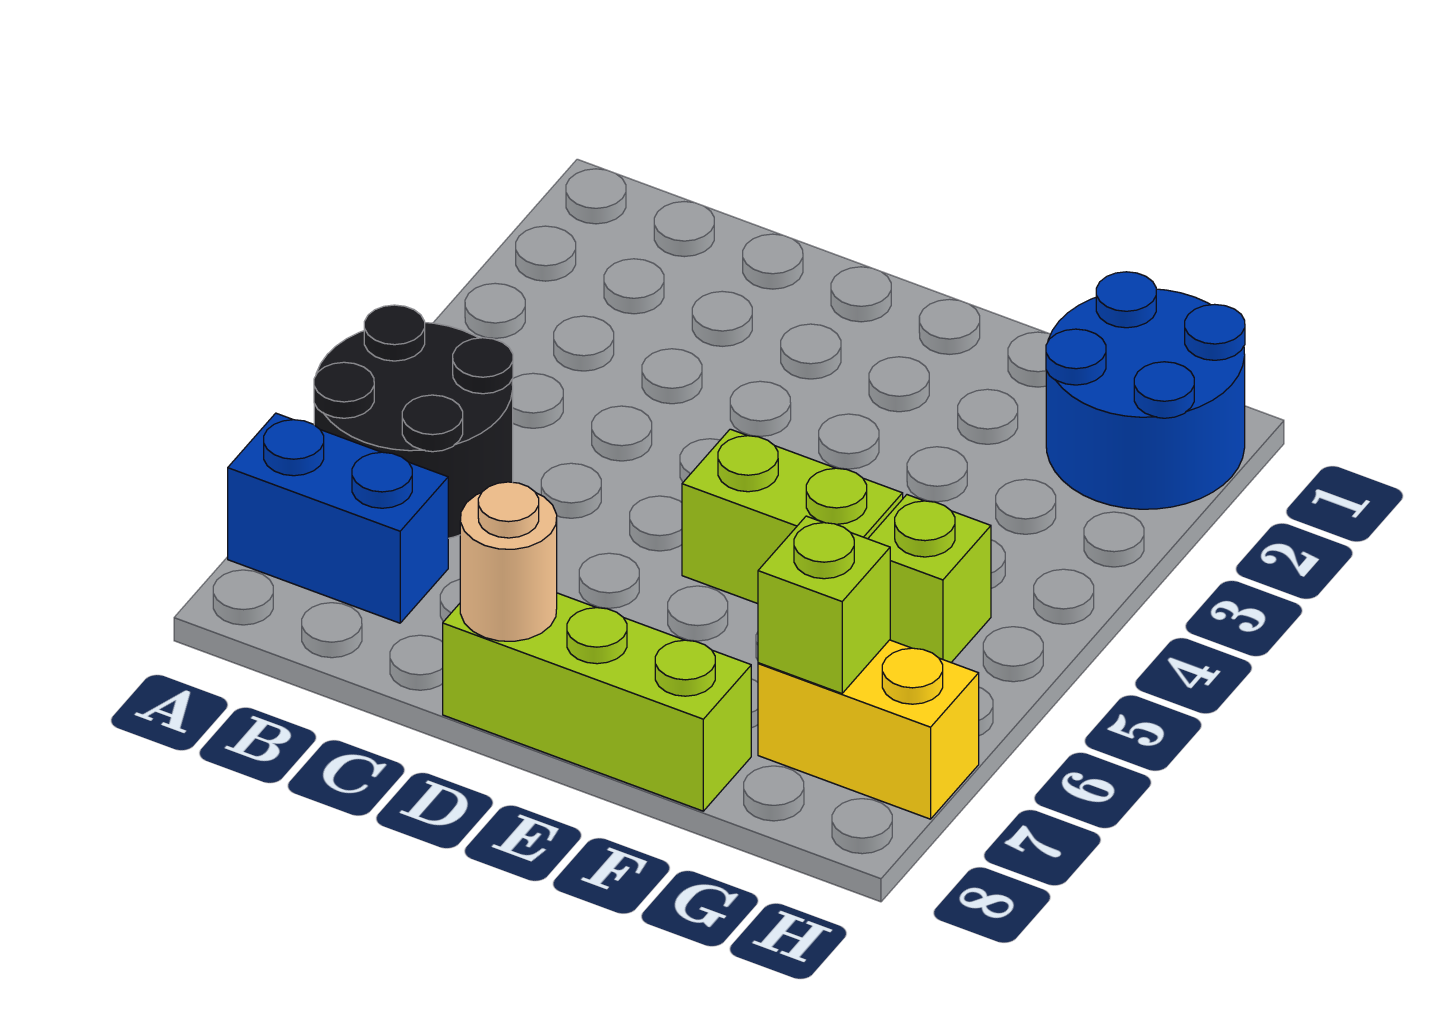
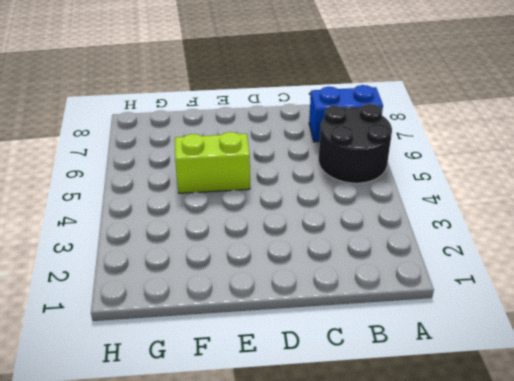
none -> lime brick D8:F8 level 1
none -> blue round brick G1:H2 level 1

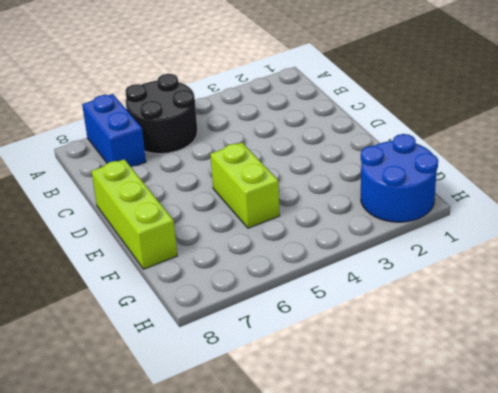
none -> lime brick G5 level 1
none -> yellow brick G7:H7 level 1

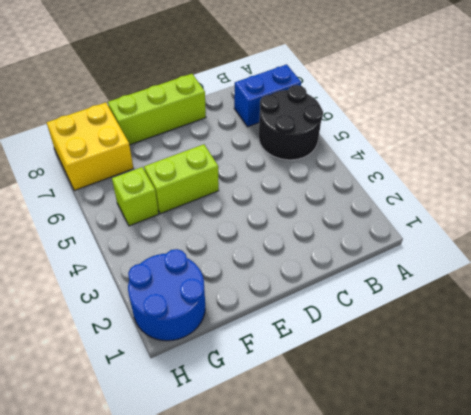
yellow brick G7:H8 level 1 -> yellow brick G7:H7 level 1
none -> tan round brick D8 level 2
none -> lime brick G7 level 2

